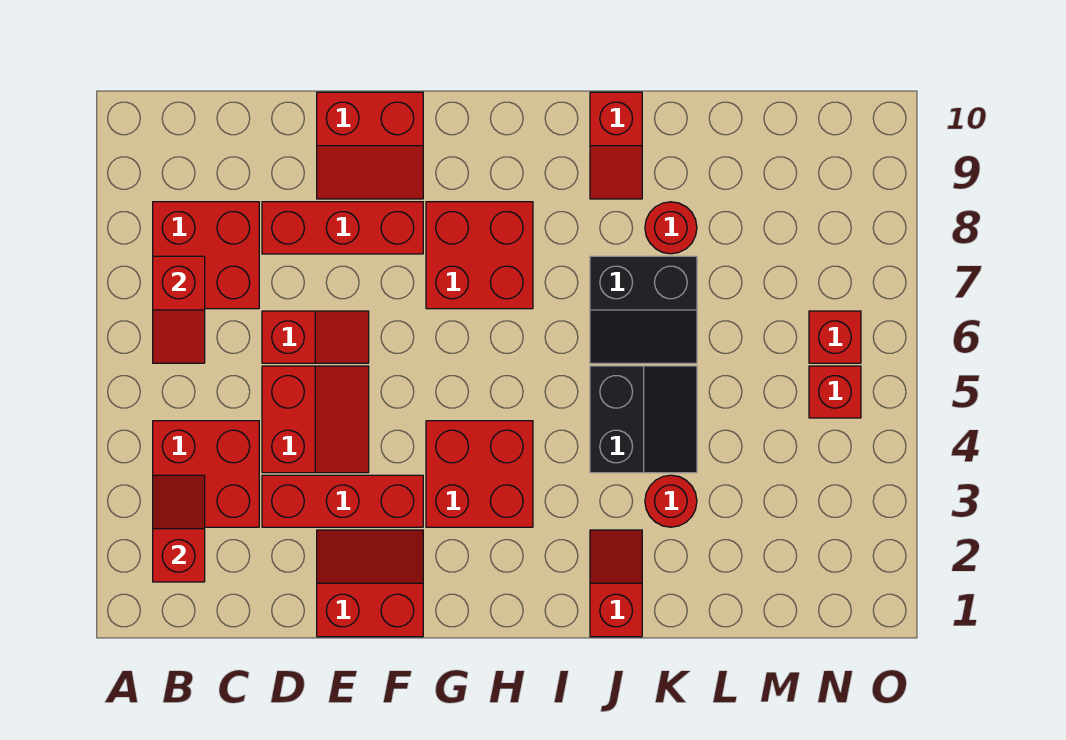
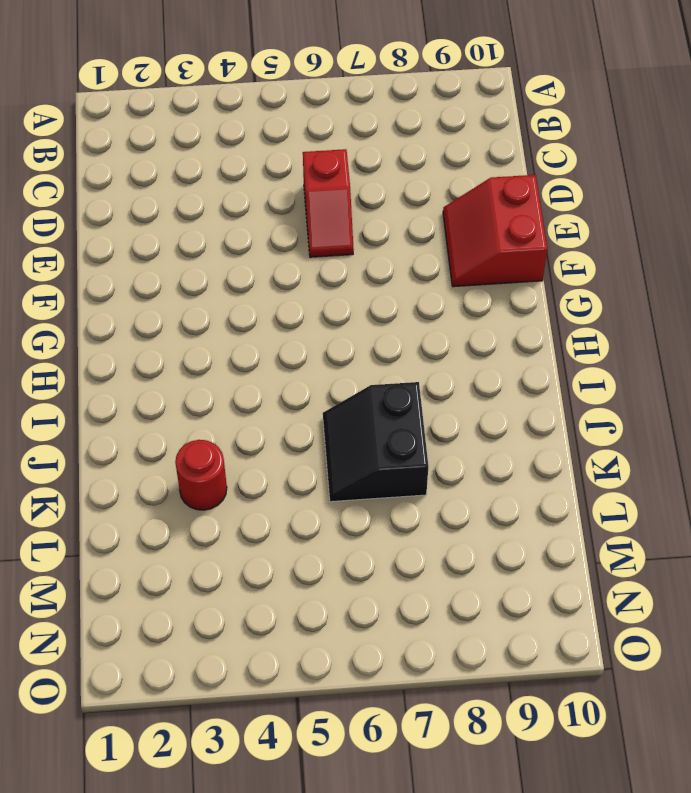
none -> red brick B3:C4 level 1
none -> red brick B7:C8 level 1
none -> red brick D3:F3 level 1

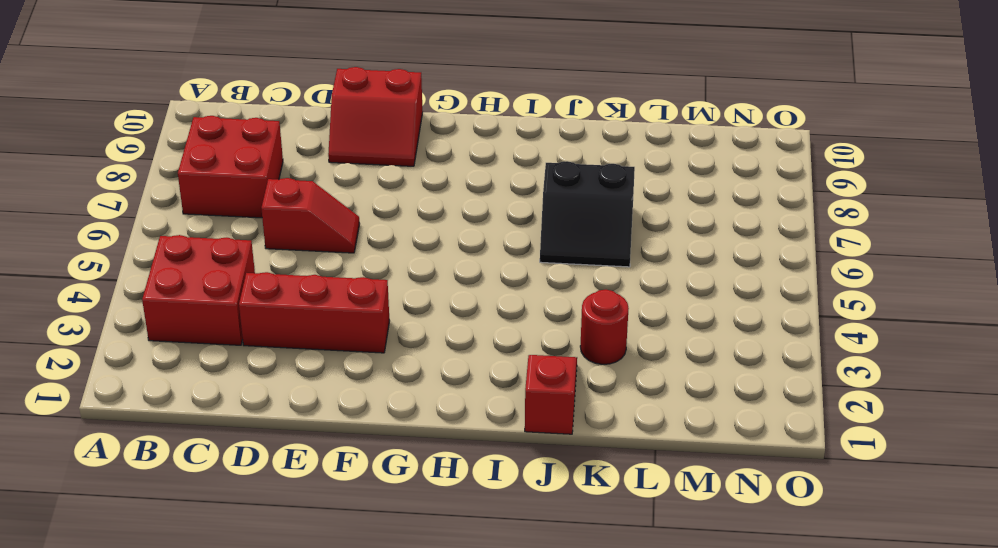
none -> red slope D4:E5 level 1 top D
none -> red brick D8:F8 level 1
none -> red slope E1:F2 level 1 top 1

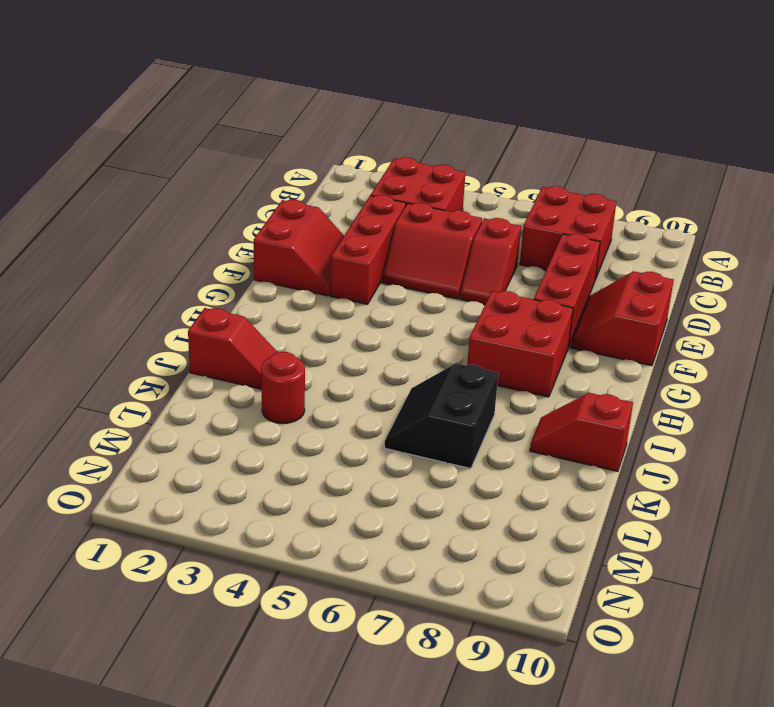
none -> red brick G3:H4 level 1
none -> black slope J4:K5 level 1 top J
none -> red round brick K8 level 1

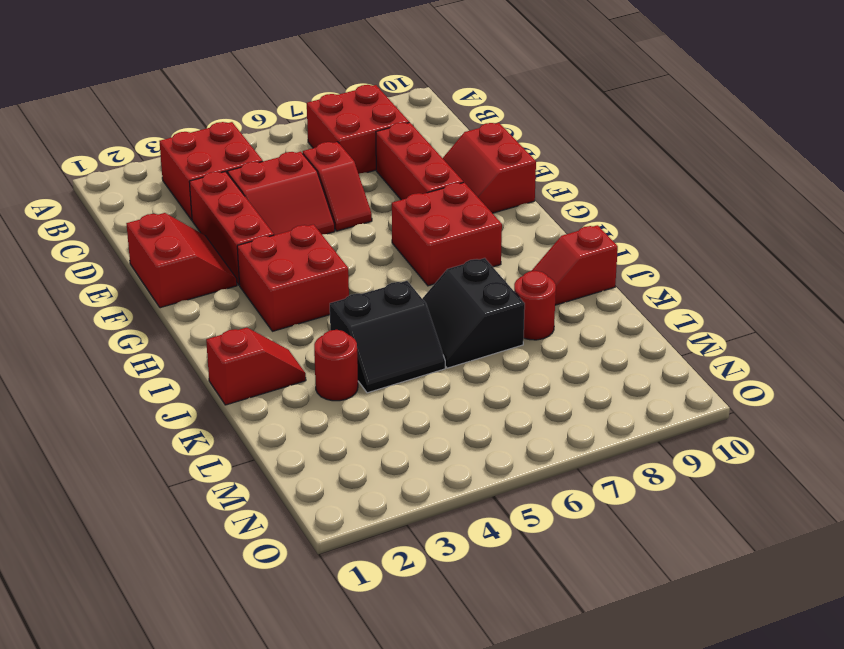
none -> red brick N5 level 1
none -> red brick N6 level 1
none -> red slope B2:B3 level 2 top 2

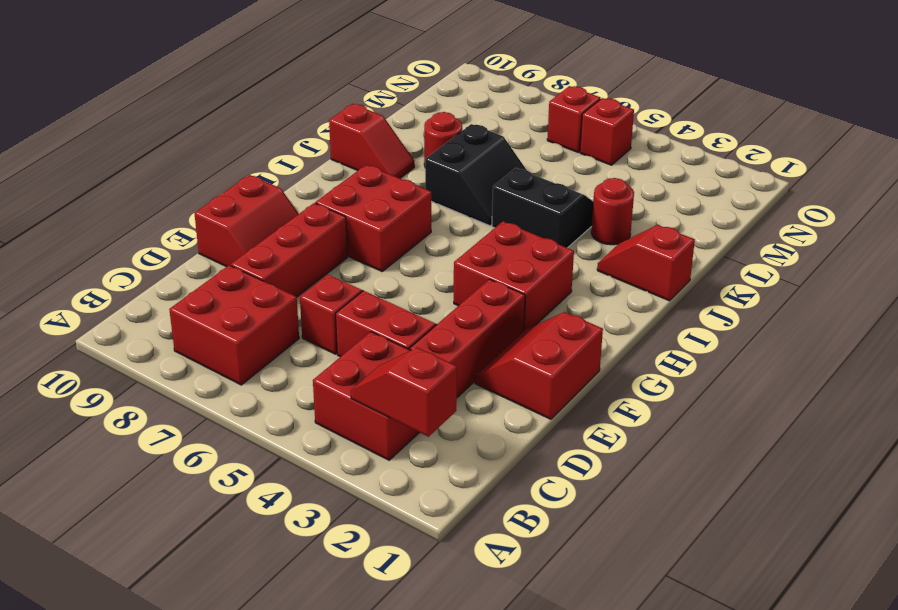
none -> red slope B6:B7 level 2 top 7

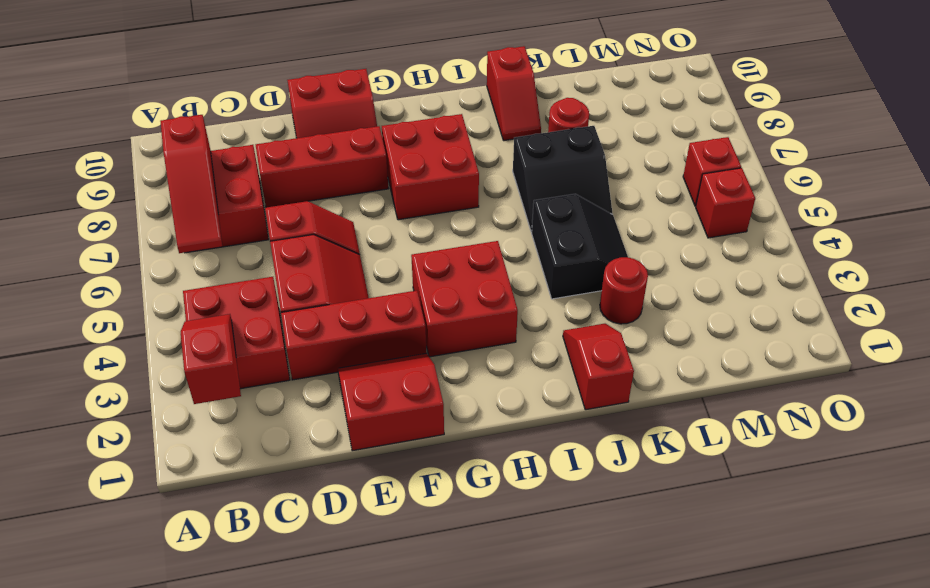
red slope B6:B8 level 2 top 8 -> red slope B6:B7 level 2 top 7

